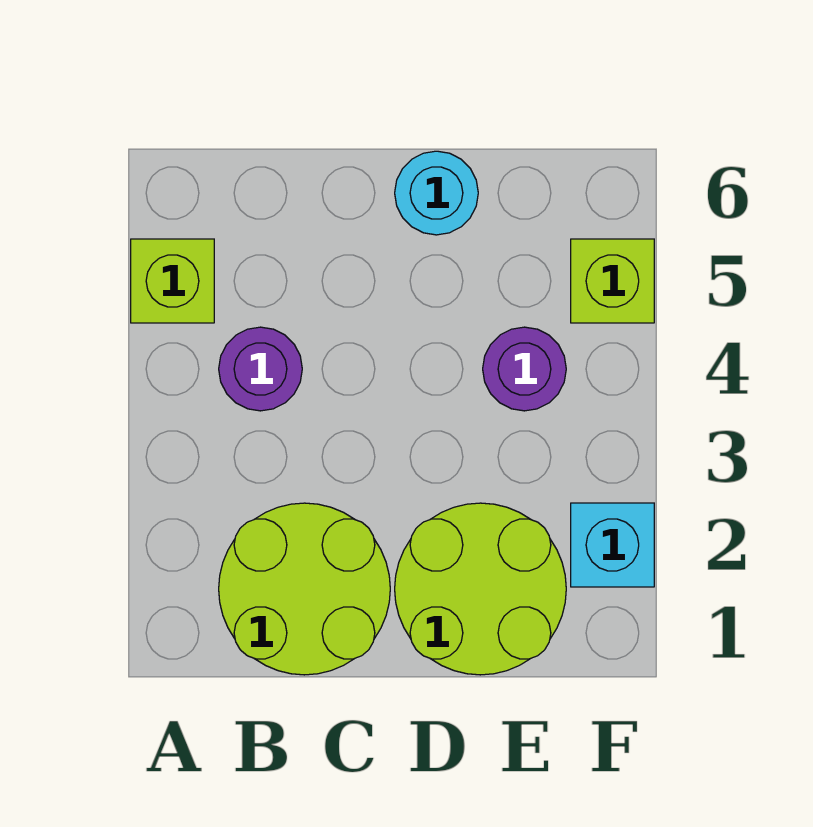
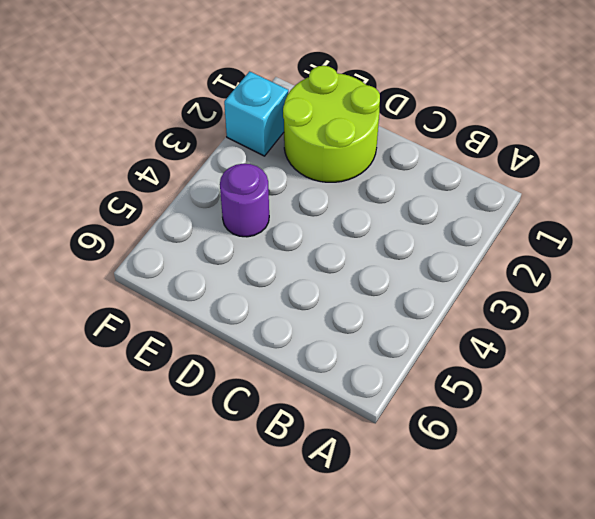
none -> lime brick A5 level 1
none -> lime round brick B1:C2 level 1

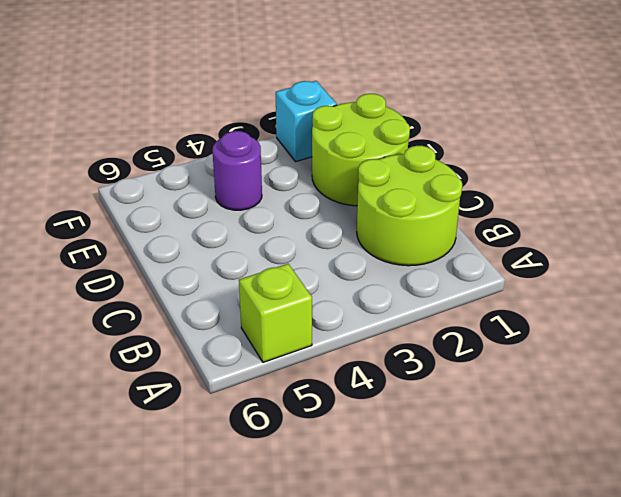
none -> purple round brick B4 level 1
none -> cyan round brick D6 level 1

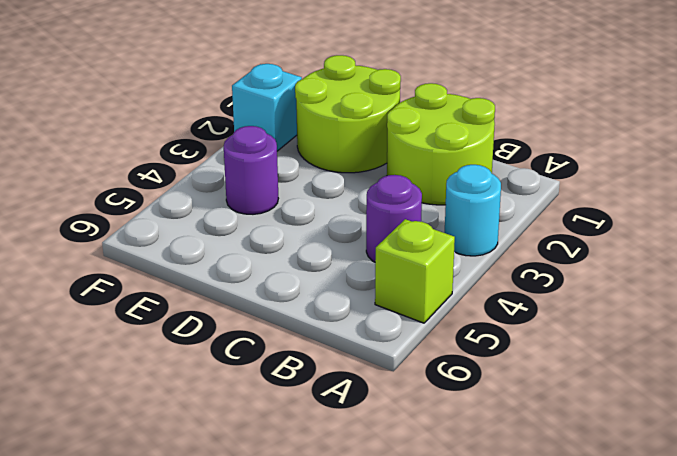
cyan round brick A3 level 1 -> cyan round brick D6 level 1
none -> lime brick F5 level 1

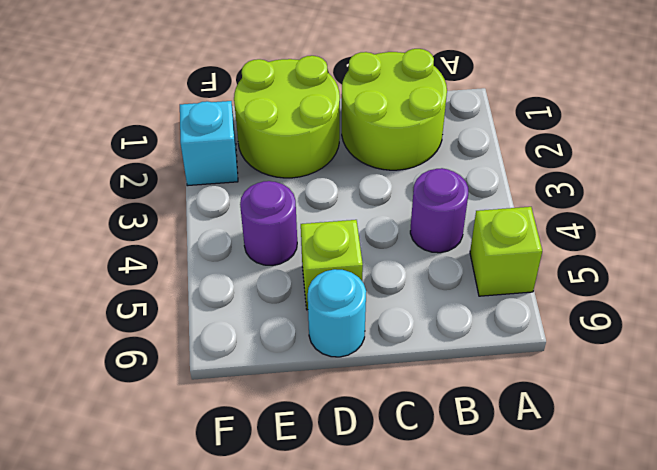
lime brick D5 level 1 -> lime brick F5 level 1

